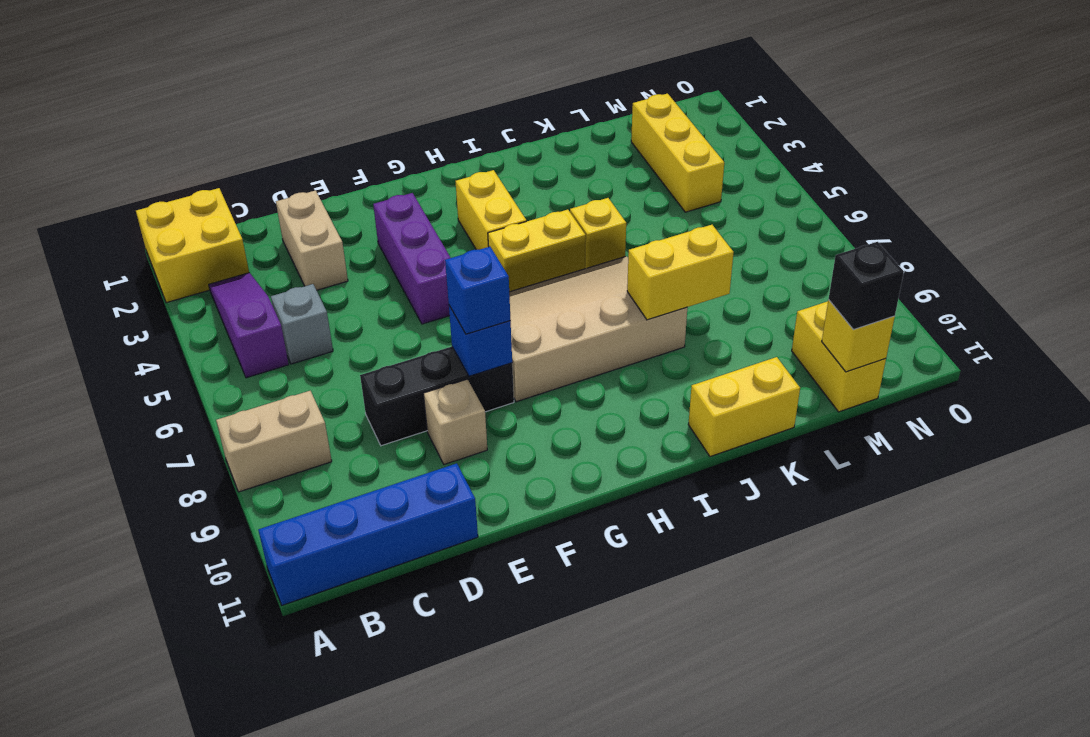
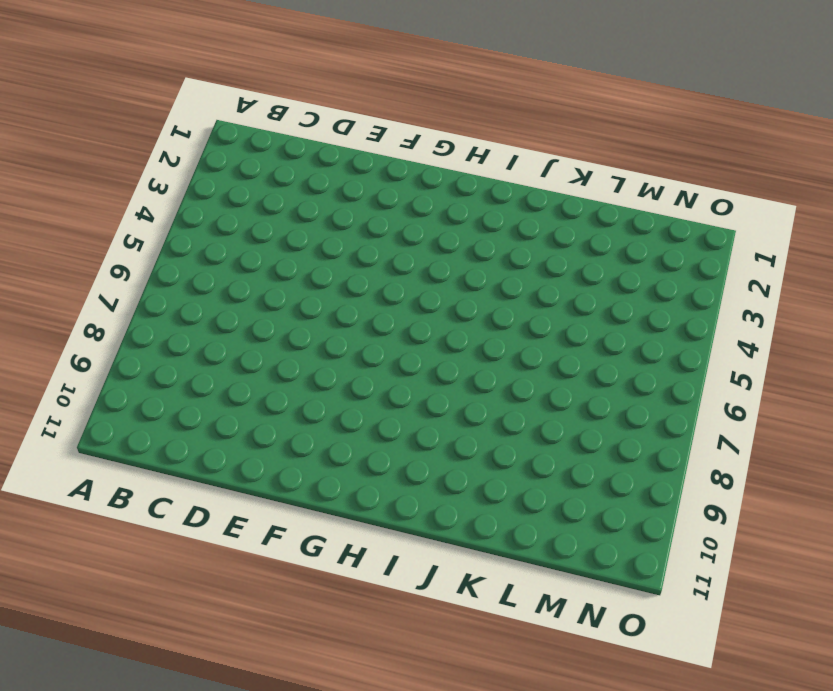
none -> yellow brick A1:B2 level 1
none -> tan brick A8:B8 level 1
none -> blue brick A11:D11 level 1

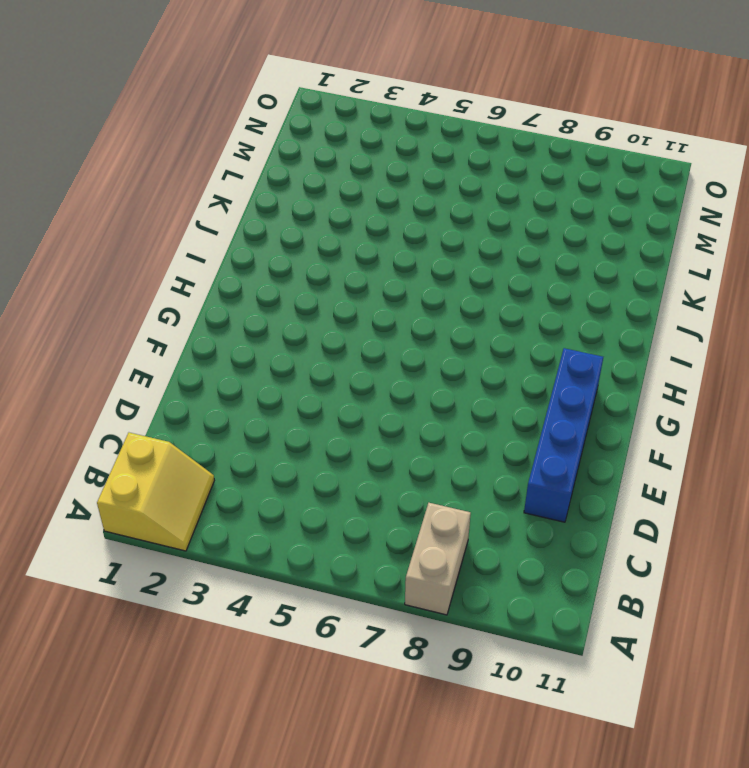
yellow slope A1:B2 level 1 top 1 -> yellow brick A1:B2 level 1
blue brick D10:G10 level 1 -> blue brick A11:D11 level 1
none -> purple slope B3:B5 level 1 top 5
none -> grey brick C5 level 1
none -> tan brick D2:D3 level 1

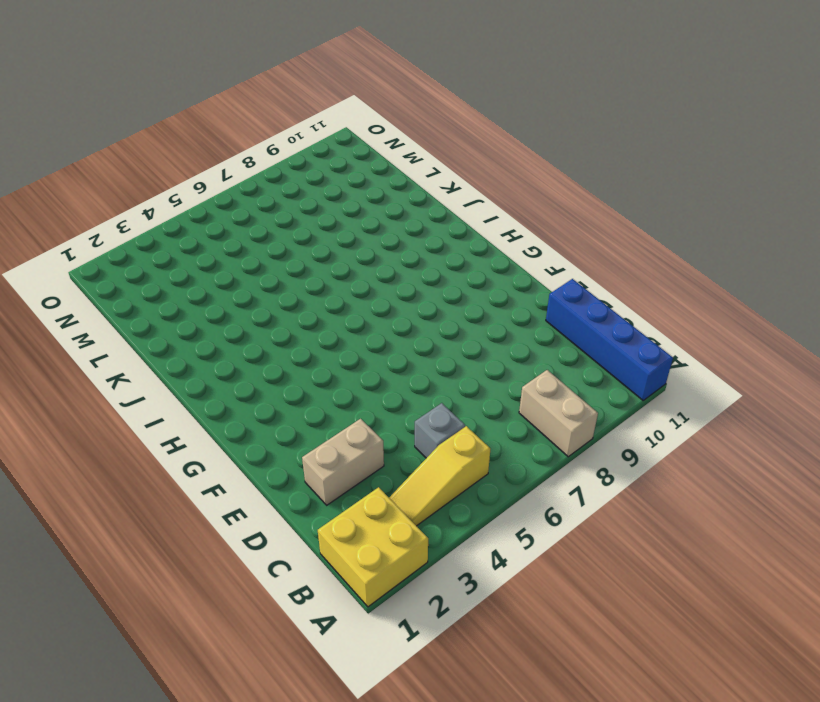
yellow slope B3:B5 level 1 top 5 -> purple slope B3:B5 level 1 top 5
none -> black brick D8:F8 level 1
none -> tan brick E9 level 1
none -> purple brick F3:F5 level 1

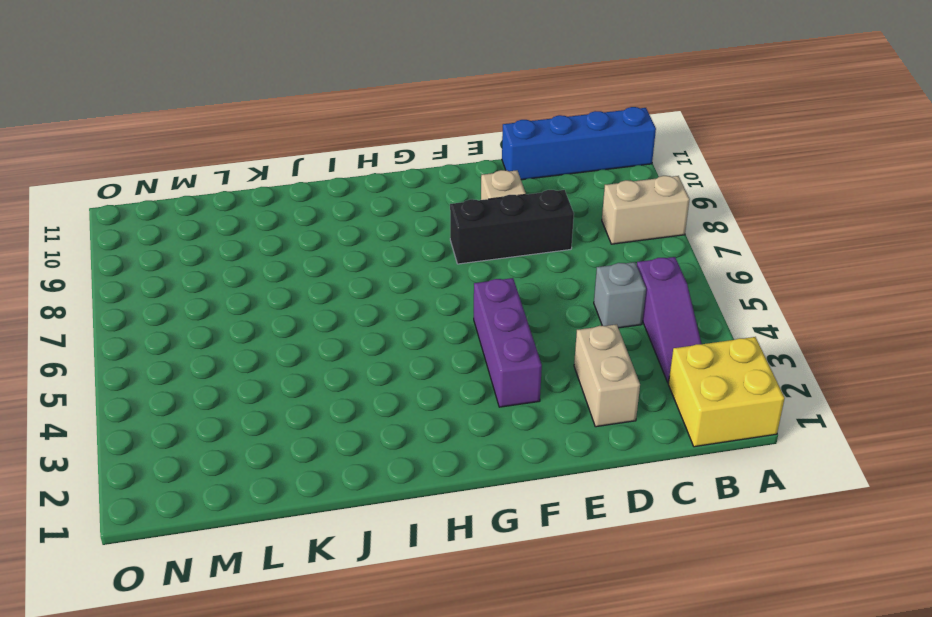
none -> tan slope G6:J8 level 1 top 8
none -> yellow brick H3:H4 level 1
none -> yellow brick H5:I5 level 1

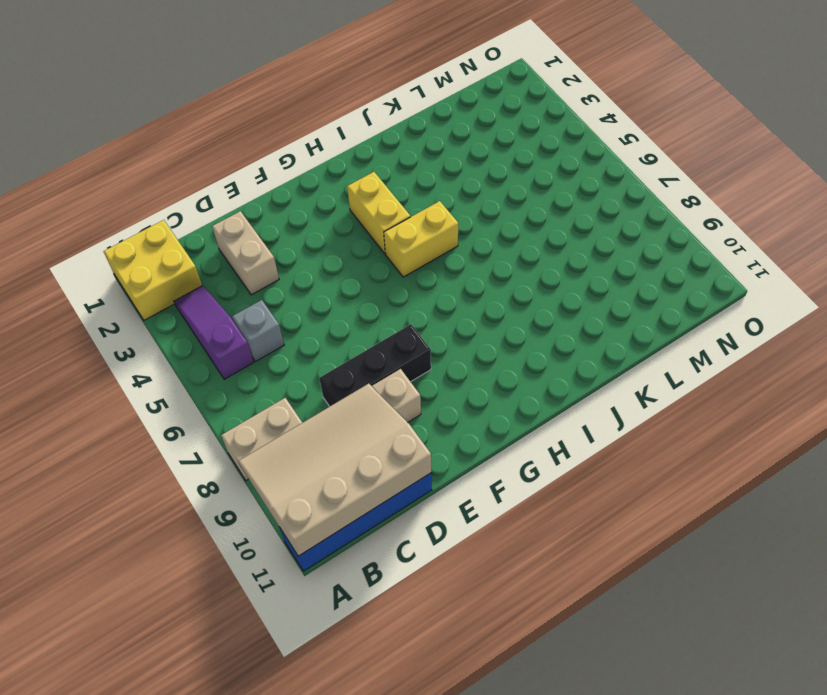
tan slope A9:D11 level 2 top 11 -> tan slope G6:J8 level 1 top 8
none -> purple brick F3:F5 level 1
none -> yellow brick J5 level 1
none -> yellow brick J11:K11 level 1

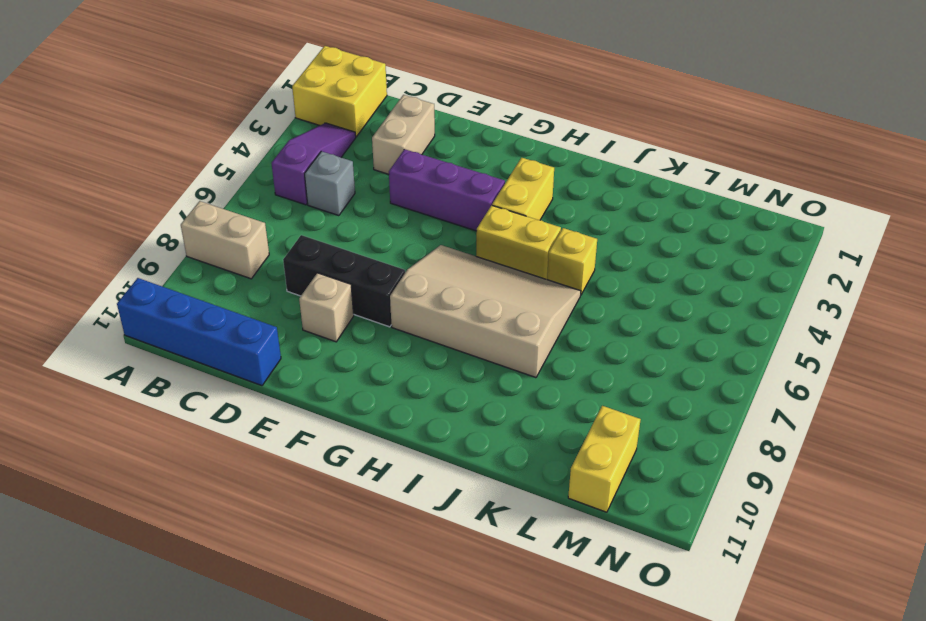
purple brick E4:G4 level 1 -> purple brick F3:F5 level 1
none -> yellow brick J11:K11 level 1
none -> yellow brick M2:M4 level 1
none -> blue brick F8 level 2

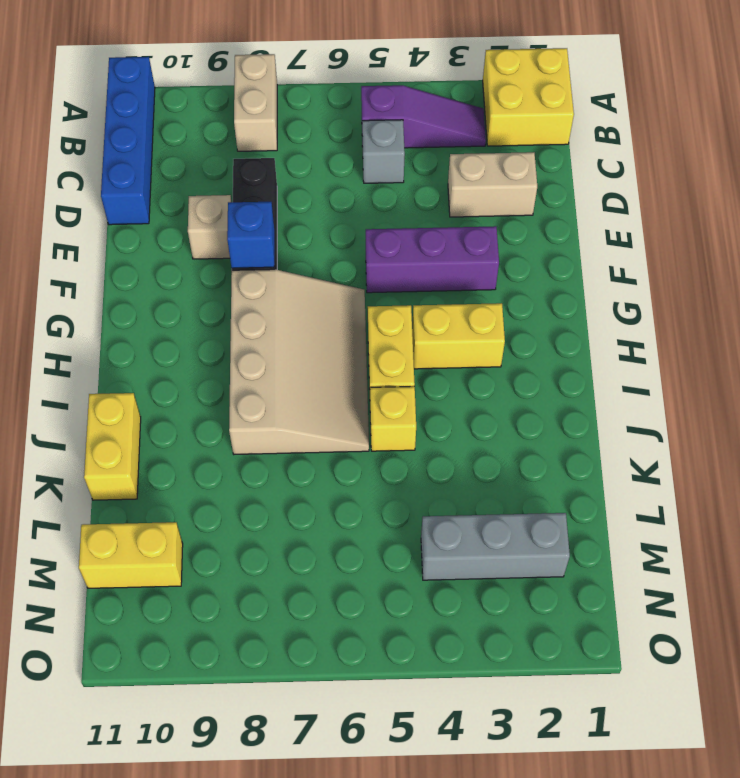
grey brick M2:M4 level 1 -> yellow brick M2:M4 level 1
none -> yellow brick J8:K8 level 2
none -> yellow brick M11 level 2
none -> blue brick F8 level 3

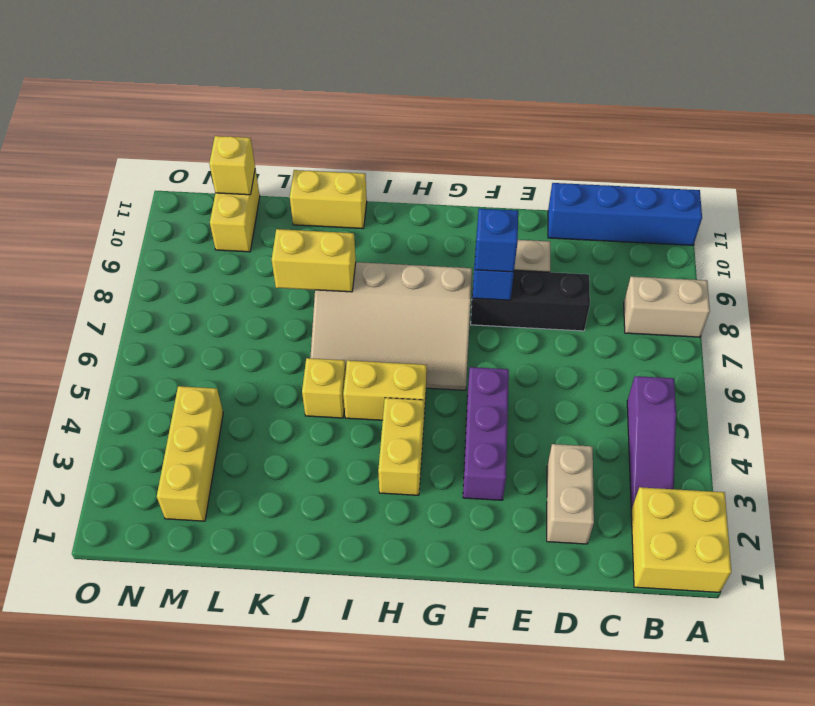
none -> grey brick C5 level 1
none -> black brick M11 level 3

